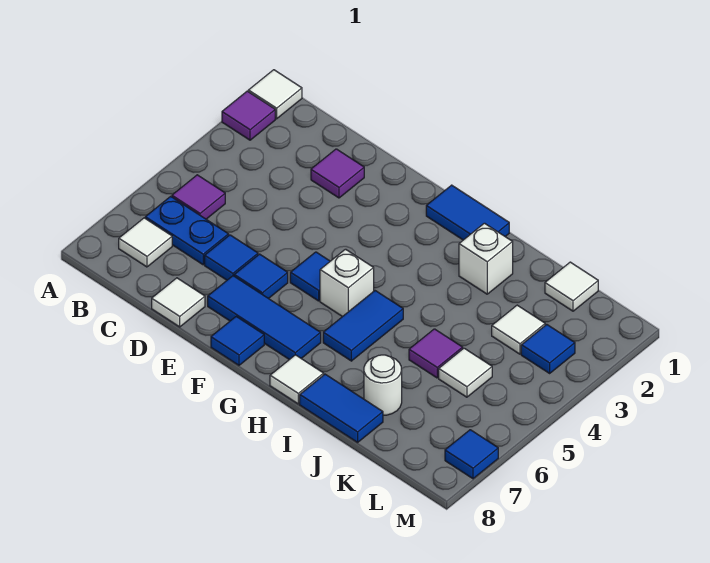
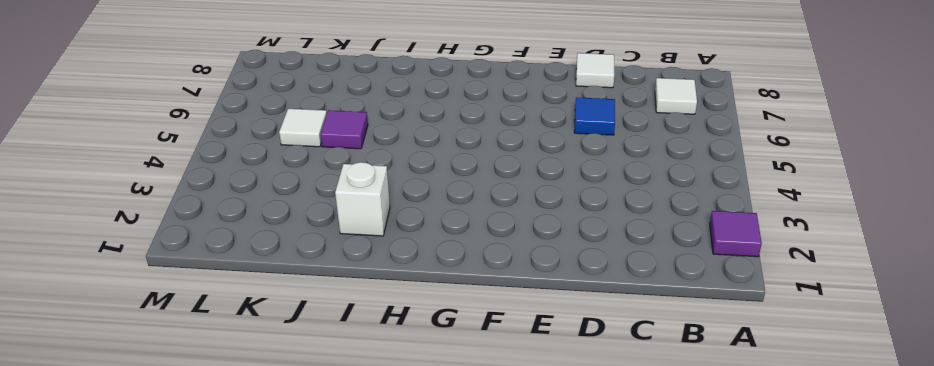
none -> white tile A1 level 1
none -> purple tile B5 level 1
none -> blue plate B6:C6 level 1

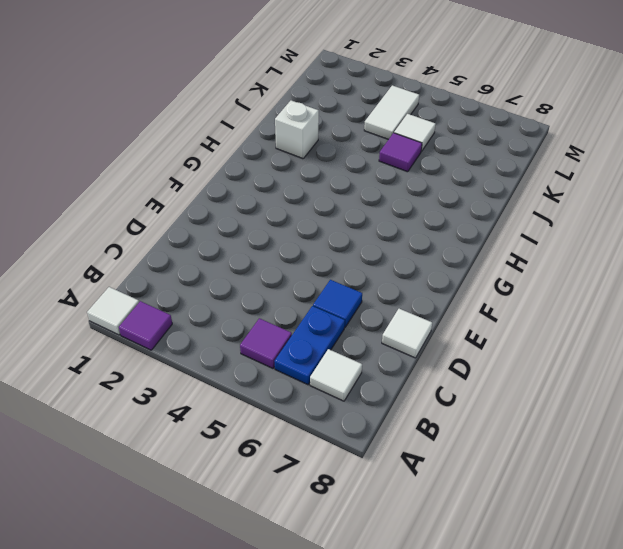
white tile K4:L4 level 1 -> none
none -> purple tile D2 level 1
none -> blue tile E6 level 1
none -> blue tile E7:G7 level 1

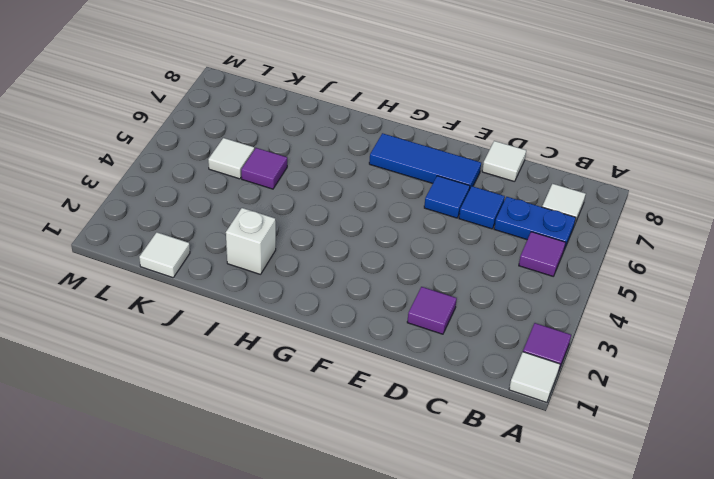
none -> blue tile F5 level 1
none -> blue tile F8 level 1
none -> blue tile G1:H1 level 1

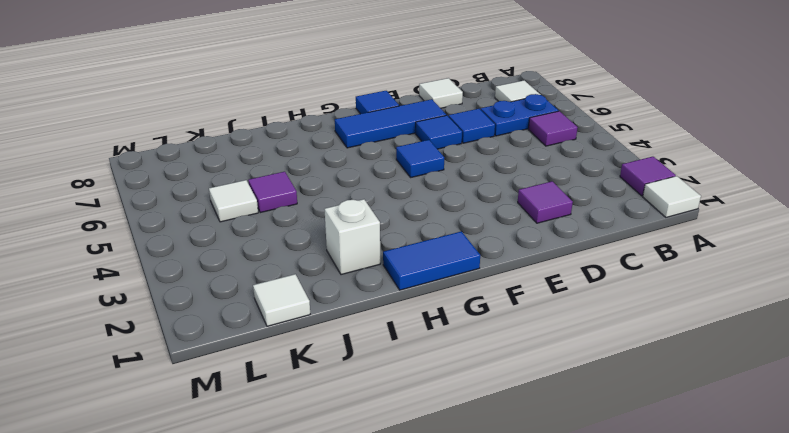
none -> white brick G5 level 1
none -> blue tile H5:H6 level 1
none -> white tile H8 level 1

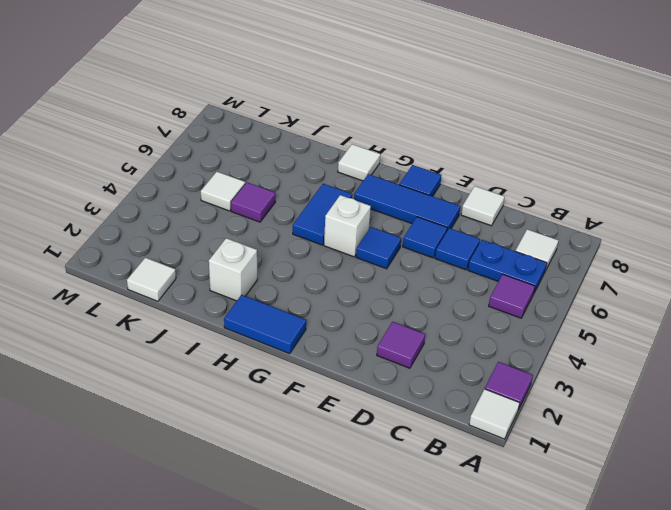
none -> blue tile I8:J8 level 1
none -> white round brick J7 level 1
none -> white tile K3 level 1

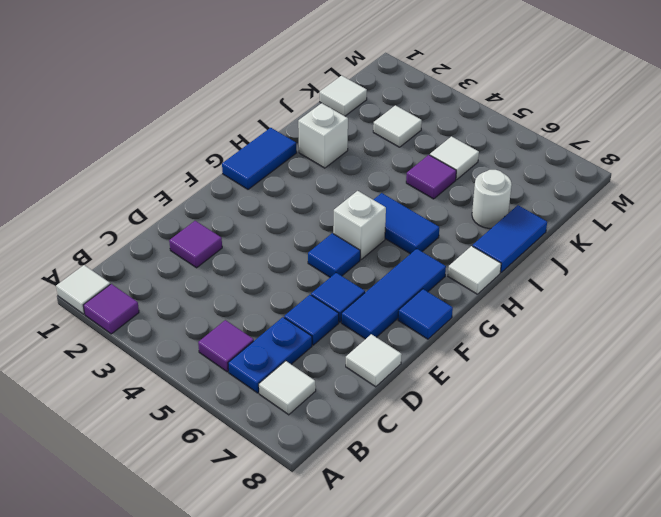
none -> blue tile L3 level 1
none -> blue tile M7 level 1

